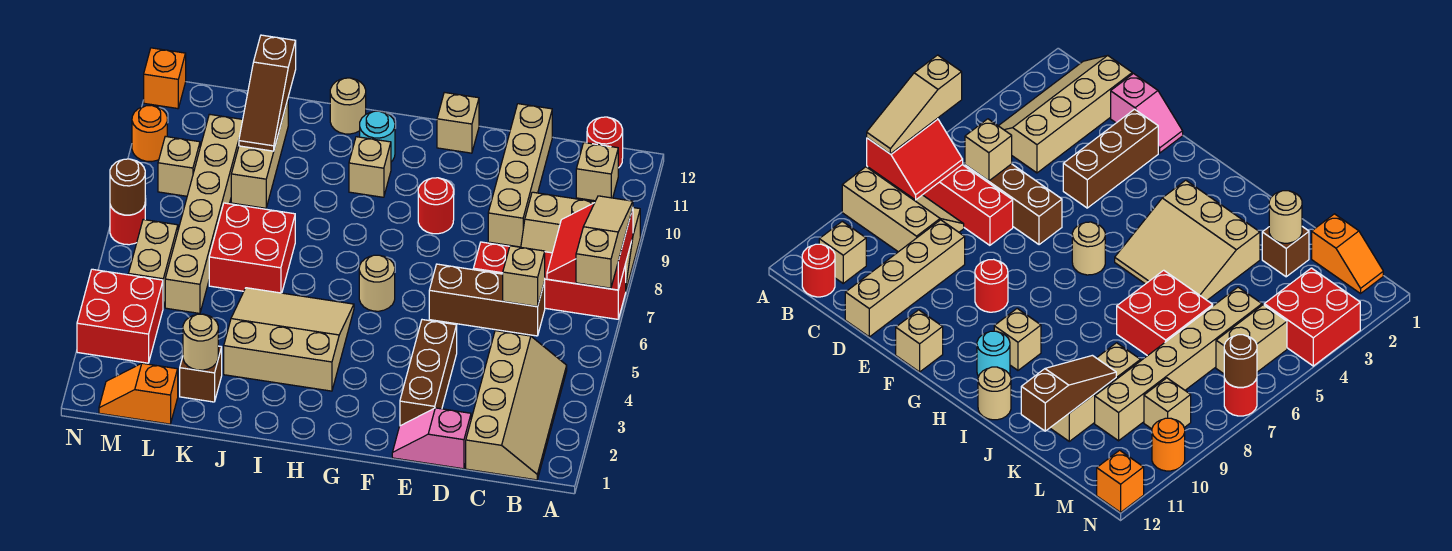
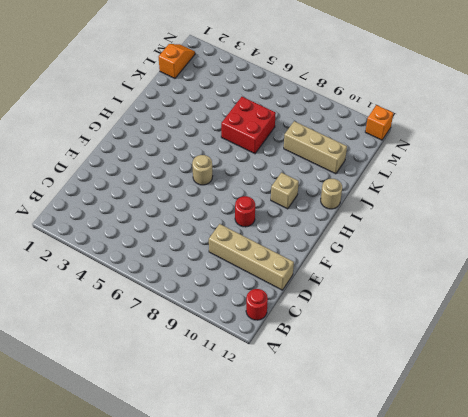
none -> red brick A7:D7 level 1
none -> tan slope A8:C9 level 1 top 9
none -> tan slope B1:C4 level 1 top C
none -> tan brick B11 level 1

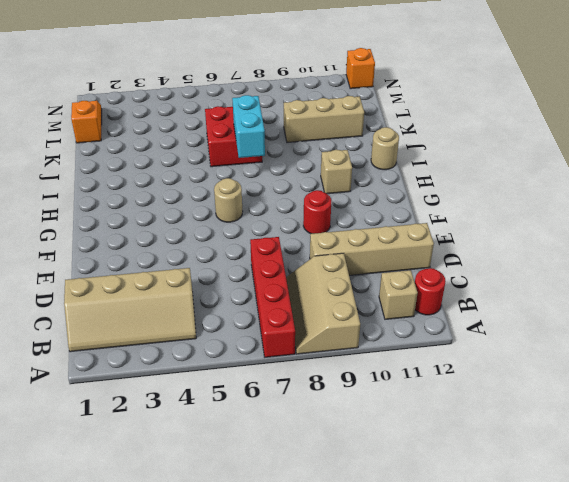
cyan brick I7:J7 level 2 -> none
none -> brown brick C6:E6 level 1
none -> pink slope D1:E1 level 1 top D
none -> brown brick E2:E4 level 1
none -> tan brick F12 level 1

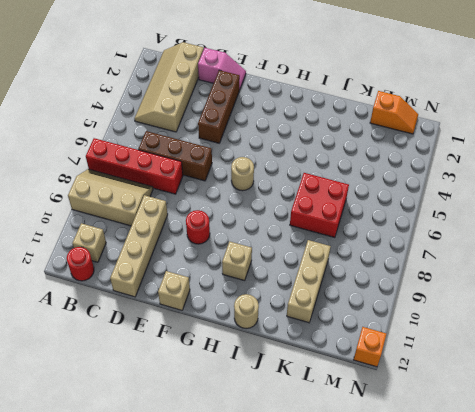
none -> tan slope H3:J5 level 1 top 3
none -> cyan round brick H11 level 1
none -> brown brick K2 level 1
none -> tan brick L5:L10 level 1

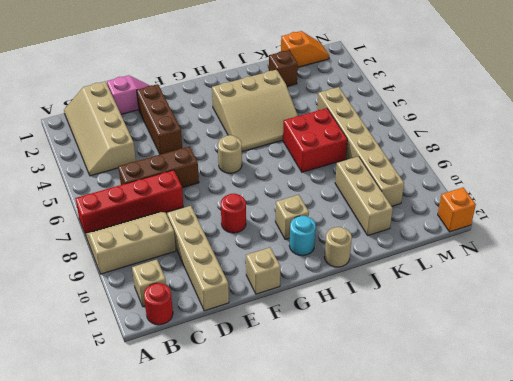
none -> red brick M3:N4 level 1
none -> tan brick M5:M6 level 1
none -> tan brick M9 level 1
none -> red round brick N7 level 1

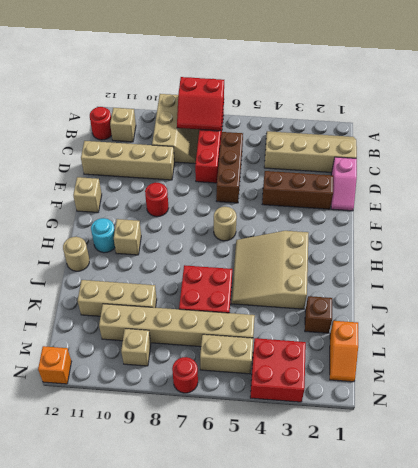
none -> orange round brick N10 level 1
none -> tan brick C6 level 2
none -> tan round brick K2 level 2
none -> brown slope K10:K12 level 2 top 12

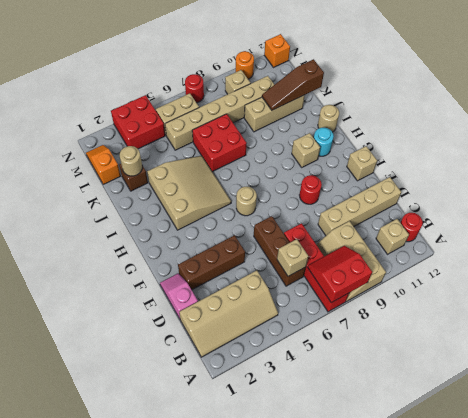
none -> brown round brick N7 level 2
none -> tan slope A6:A8 level 3 top 6

